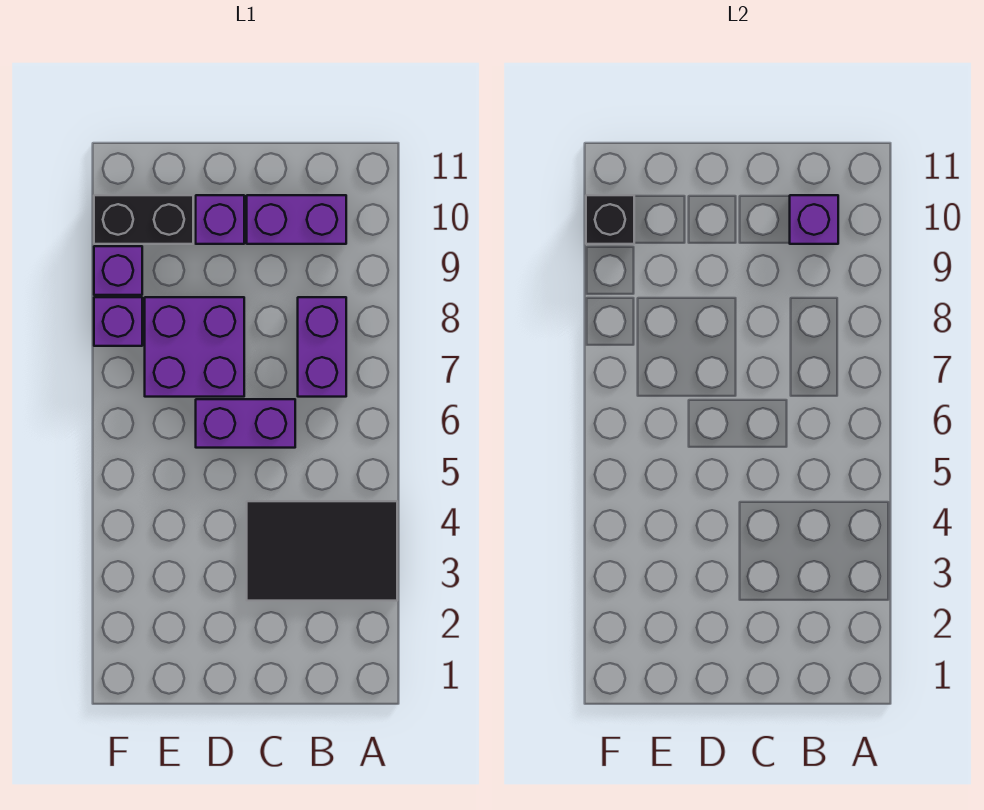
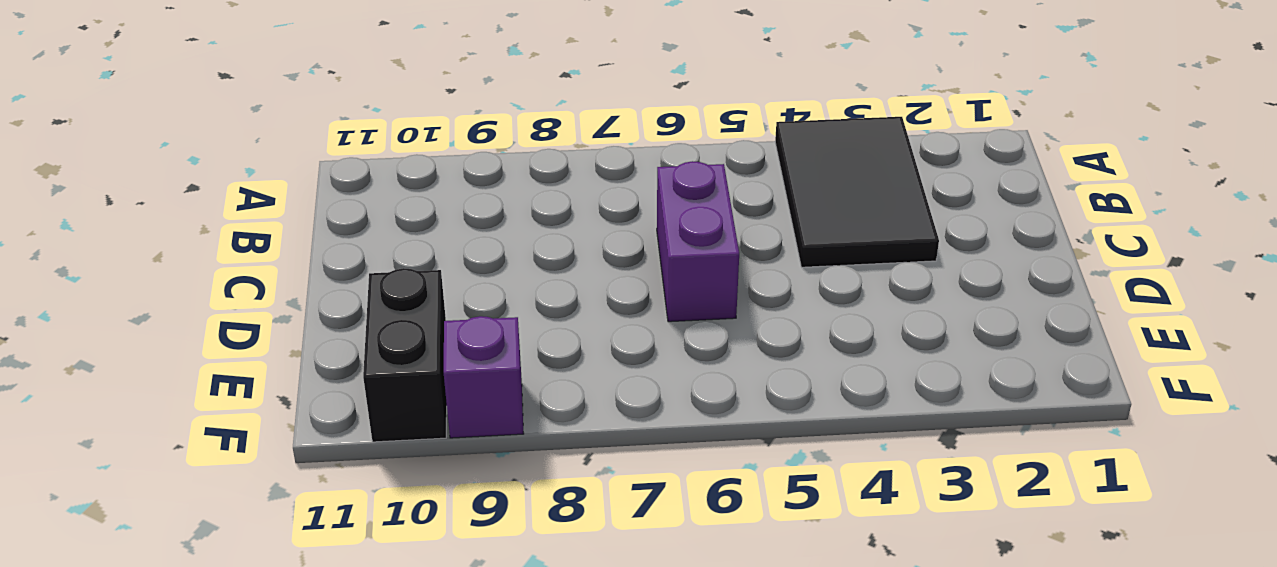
none -> purple brick B7:B8 level 1
none -> purple brick B10:C10 level 1

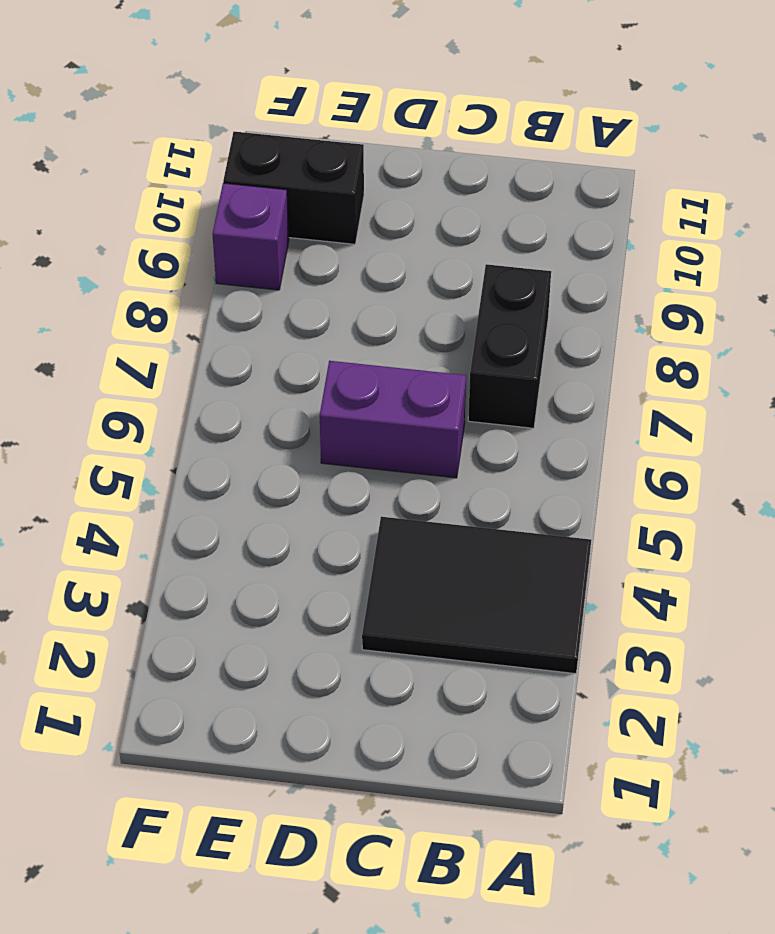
black brick B7:B8 level 1 -> purple brick B7:B8 level 1
none -> purple brick B10:C10 level 1
none -> purple brick D7:E8 level 1

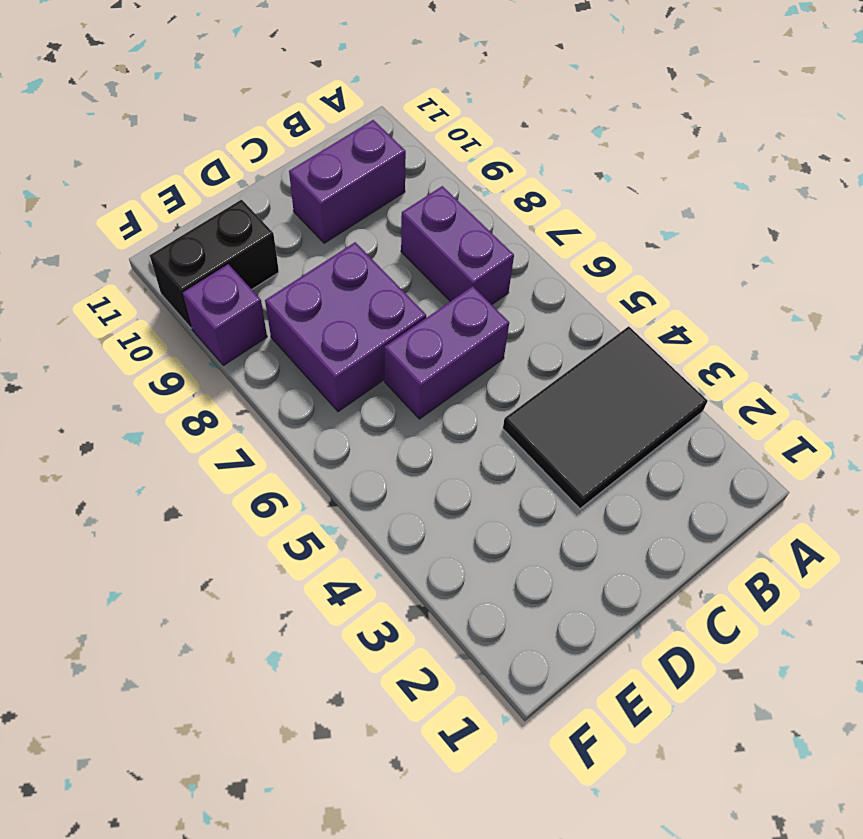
none -> purple brick D10 level 1
none -> purple brick F8 level 1

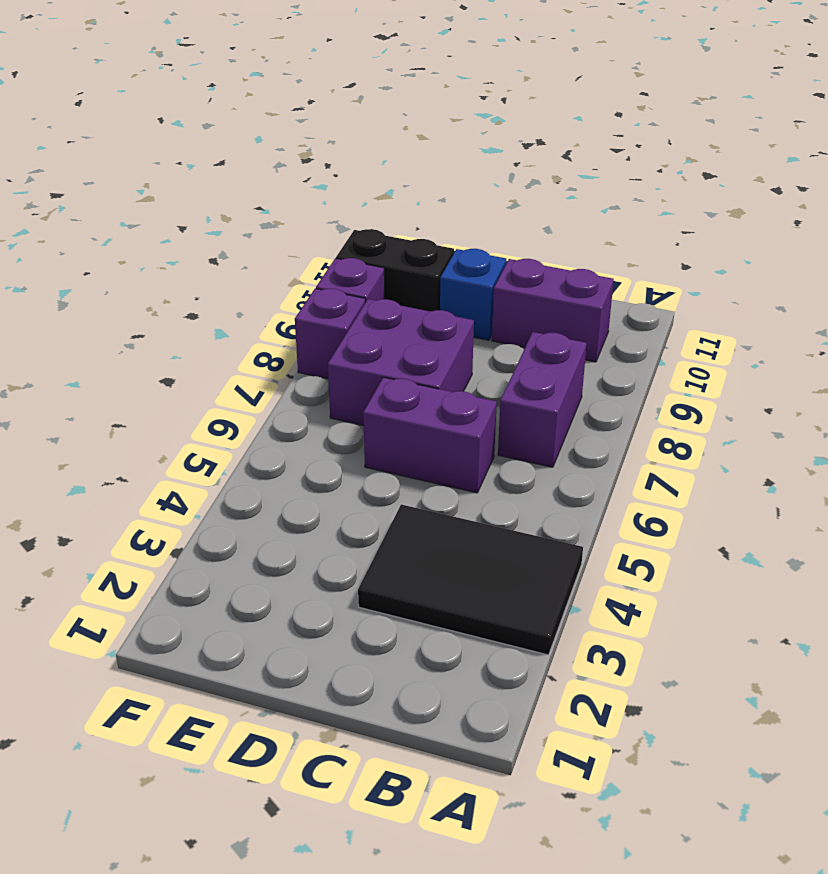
blue brick D10 level 1 -> purple brick D10 level 1
none -> purple brick B10 level 2
none -> black brick F10 level 2

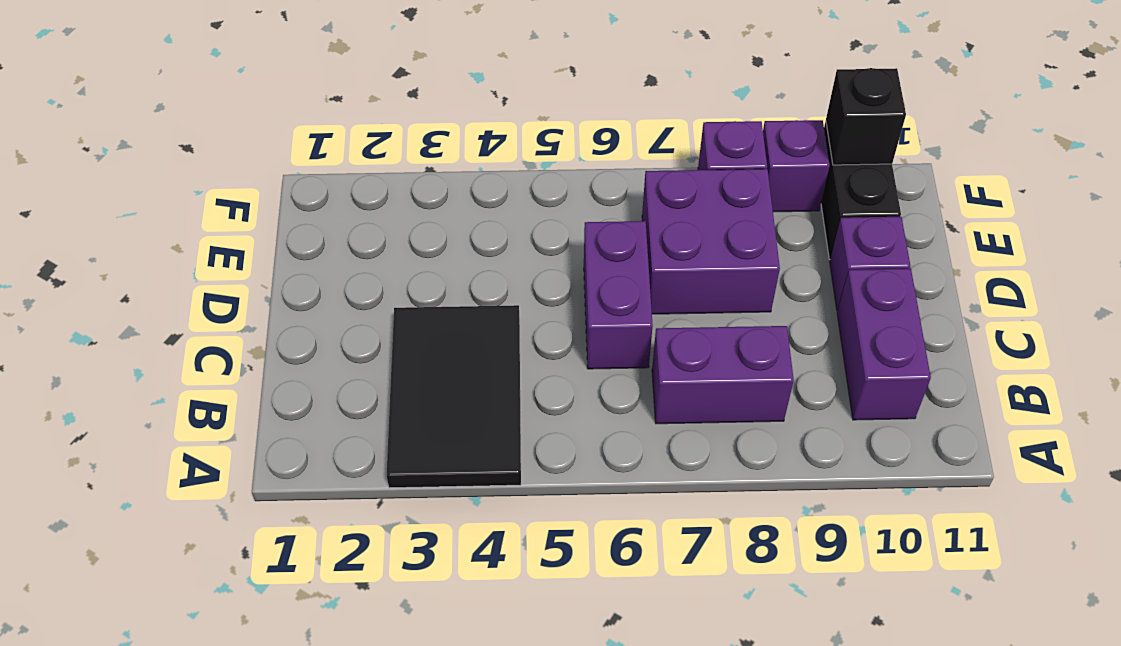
none -> purple brick B10 level 2

